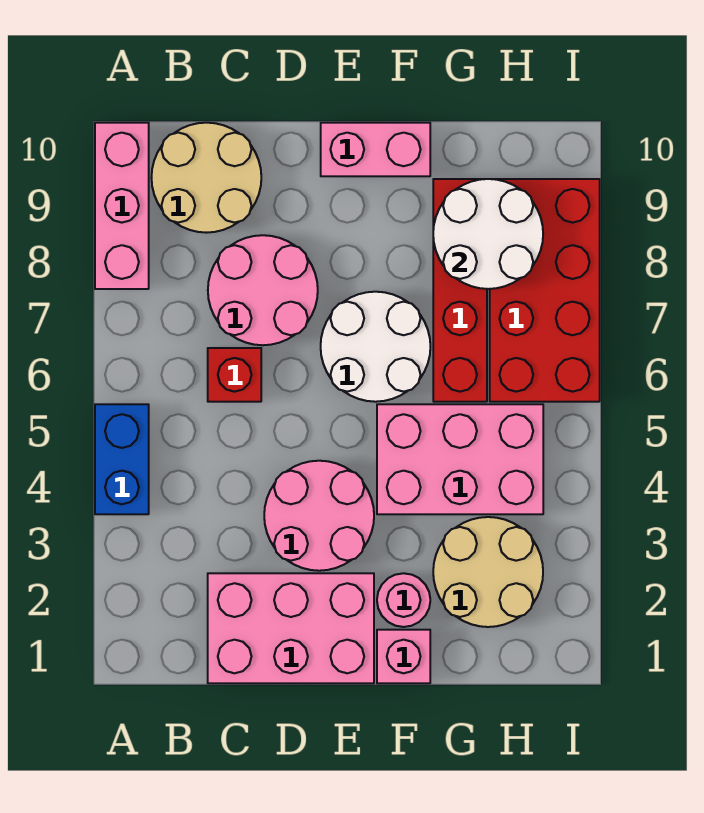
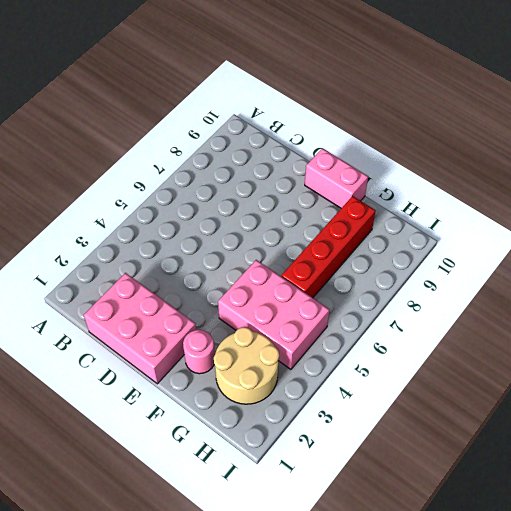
none -> blue brick A4:A5 level 1
none -> pink brick A8:A10 level 1
none -> tan round brick B9:C10 level 1

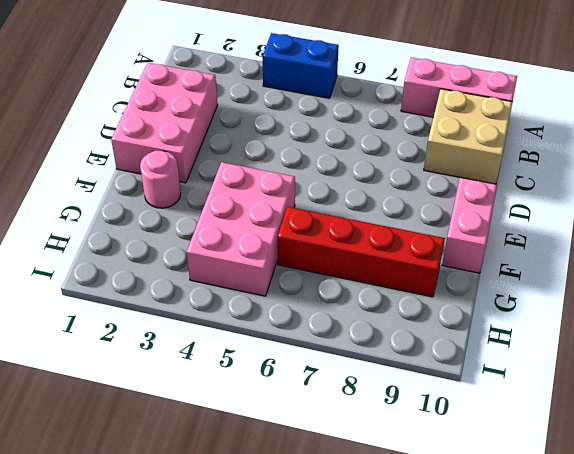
tan brick B9:C10 level 1 -> tan round brick B9:C10 level 1
none -> red brick C6 level 1
none -> pink round brick C7:D8 level 1
none -> pink round brick D3:E4 level 1

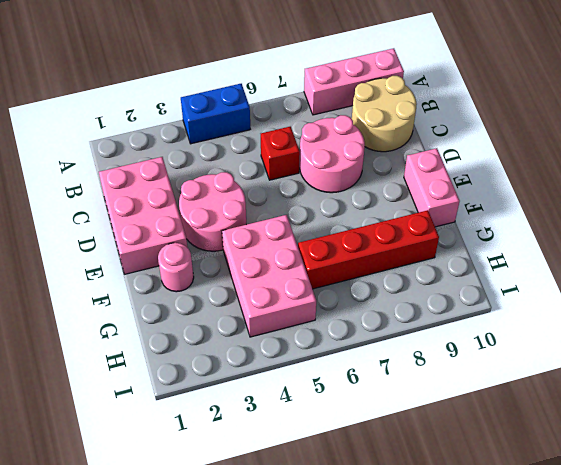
none -> white round brick E6:F7 level 1
none -> pink brick F1 level 1
none -> tan round brick G2:H3 level 1

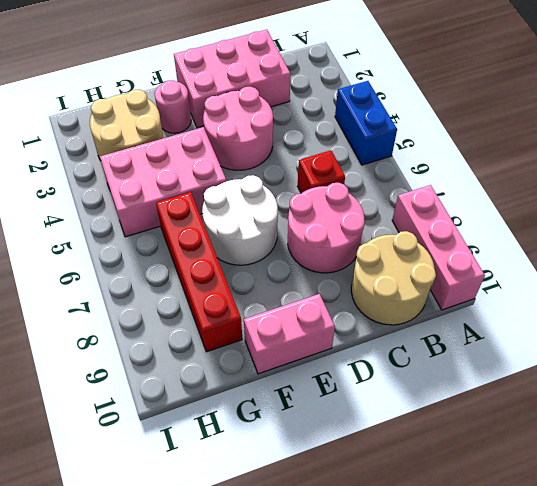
none -> pink brick F1 level 1
none -> red brick H6:I9 level 1
none -> white round brick G8:H9 level 2

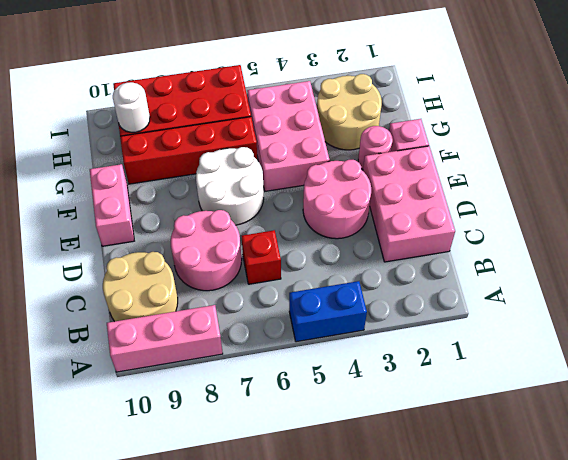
white round brick H9 level 2 -> white round brick G8:H9 level 2

